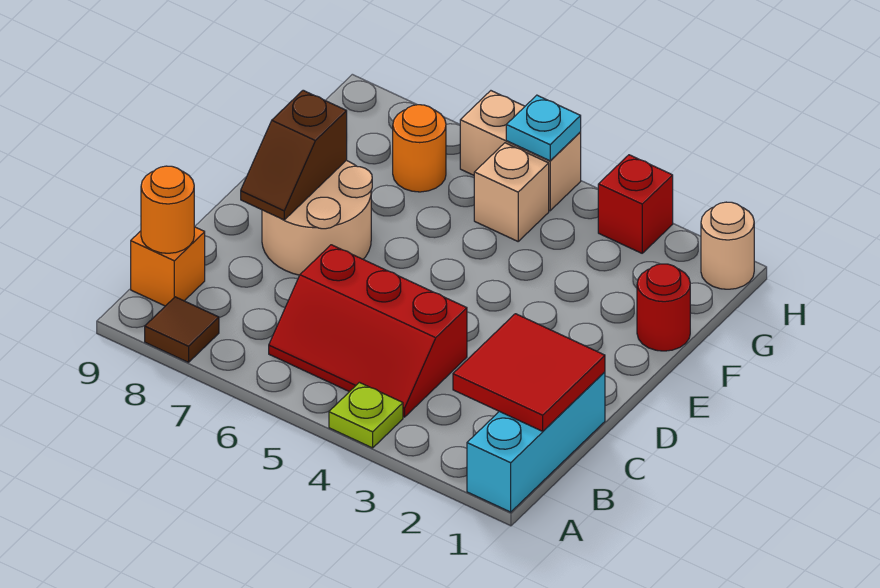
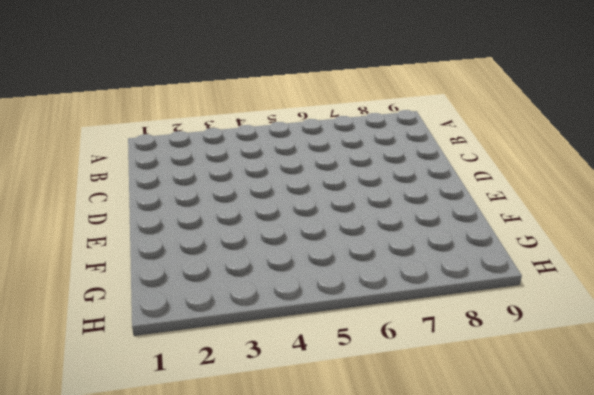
none -> cyan brick A1:C1 level 1
none -> lime plate A4 level 1
none -> brown tile A8 level 1

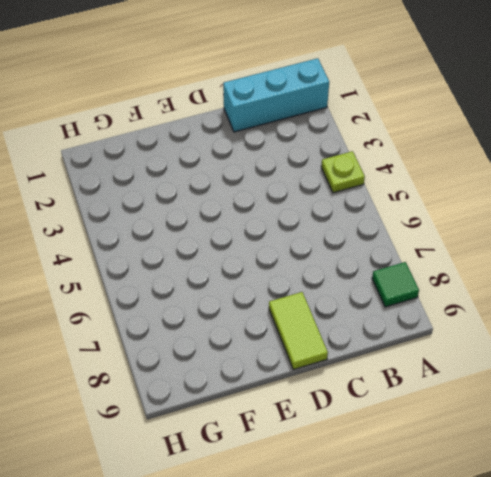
green tile A8 level 1 -> brown tile A8 level 1
lime tile D8:D9 level 1 -> tan round brick D7:E8 level 1
none -> red slope B4:C6 level 1 top C
none -> orange brick B9 level 1
none -> red round brick F1 level 1

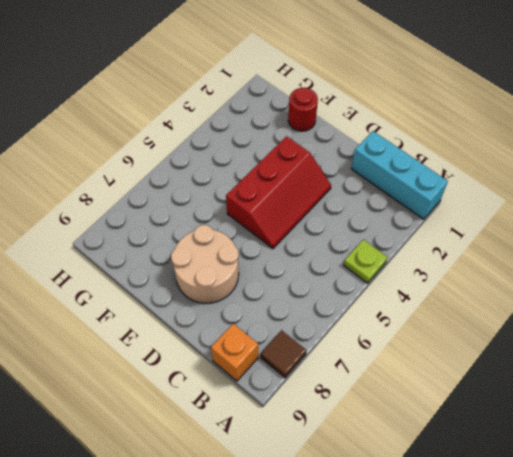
red slope D3:E5 level 1 top E -> red slope B4:C6 level 1 top C
none -> tan brick G5 level 1
none -> orange round brick G7 level 1
none -> tan round brick H1 level 1

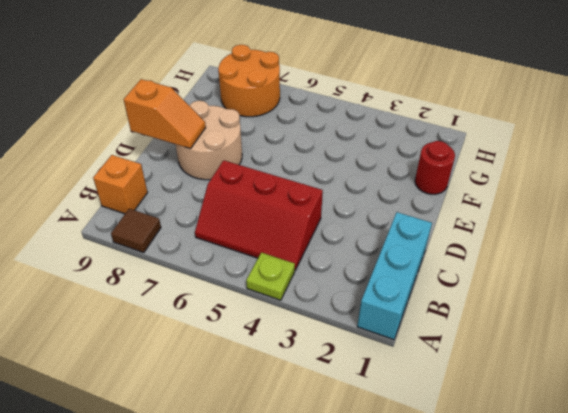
orange slope D8:D9 level 2 top 9 -> brown slope D8:E8 level 2 top E
orange round brick G7:H8 level 1 -> orange round brick G7 level 1
none -> tan brick G5 level 1
none -> tan round brick H1 level 1
none -> red brick H3 level 1

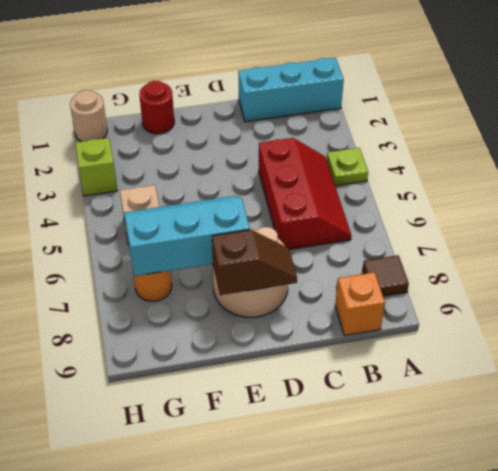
cyan slope E6:G7 level 2 top 7 -> none
lime brick H3 level 1 -> red brick H3 level 1
none -> tan brick H5:H6 level 1
none -> red tile B1:C2 level 2
none -> orange round brick B9 level 2

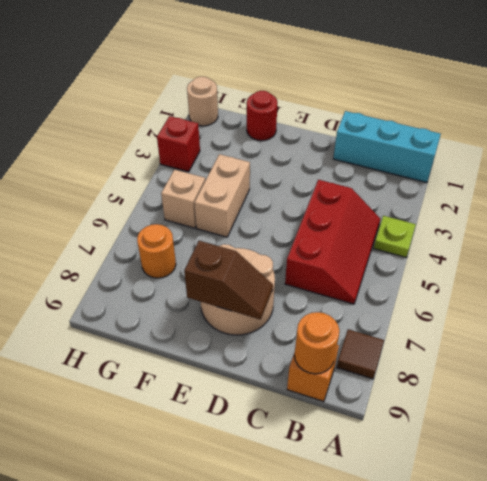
tan brick F4:F5 level 1 -> tan brick H5:H6 level 1
none -> red tile B1:C2 level 2
none -> cyan plate H5 level 2

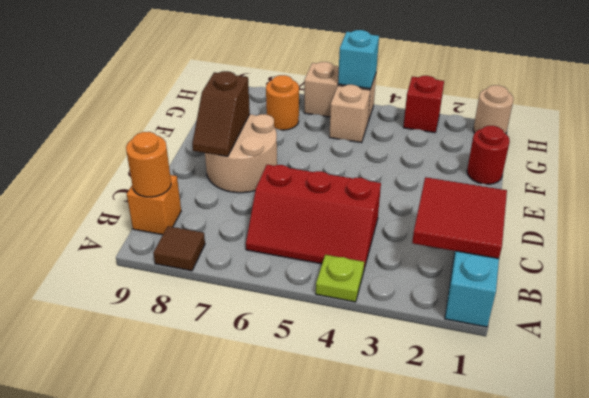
cyan brick H5 level 2 -> cyan plate H5 level 2

